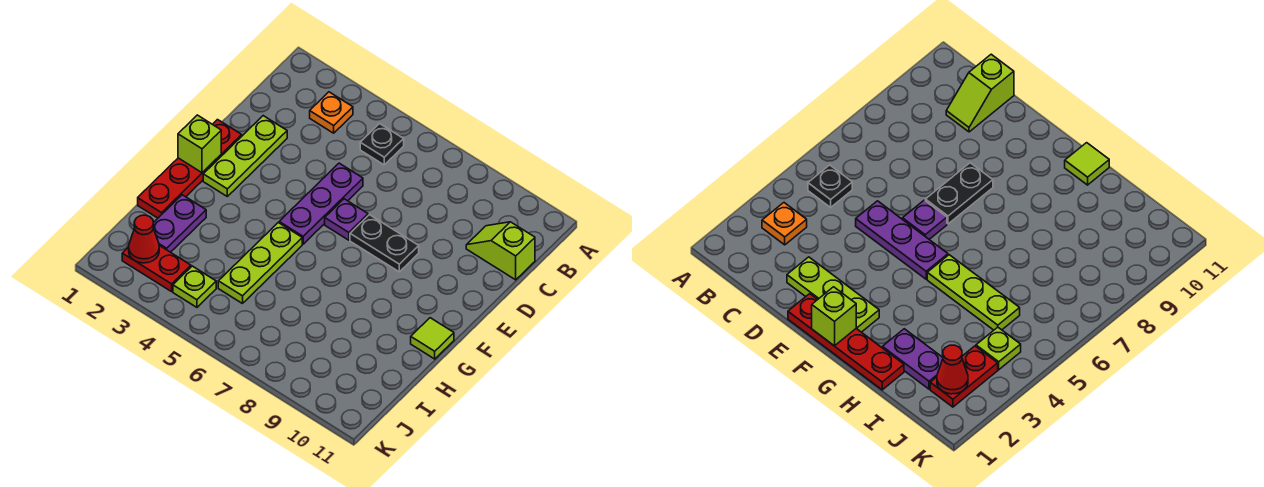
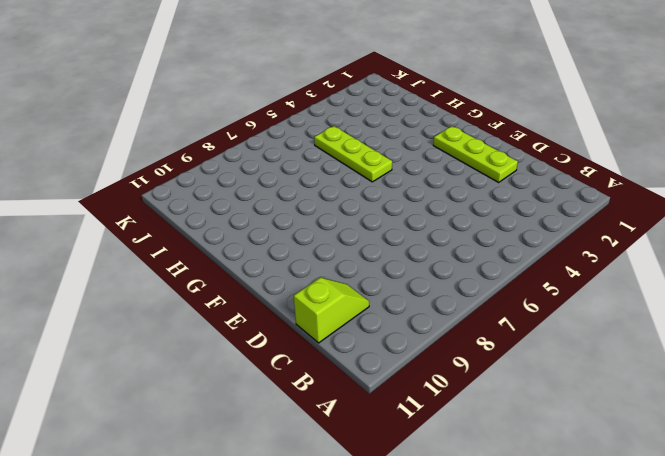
none -> orange plate B3 level 1
none -> black plate B5 level 1
none -> purple plate D5:F5 level 1

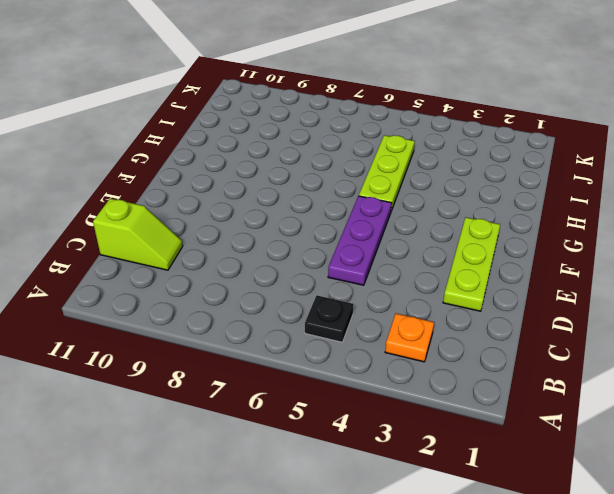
none -> red plate E1:H1 level 1
none -> purple plate E6 level 1
none -> black plate E7:E8 level 1

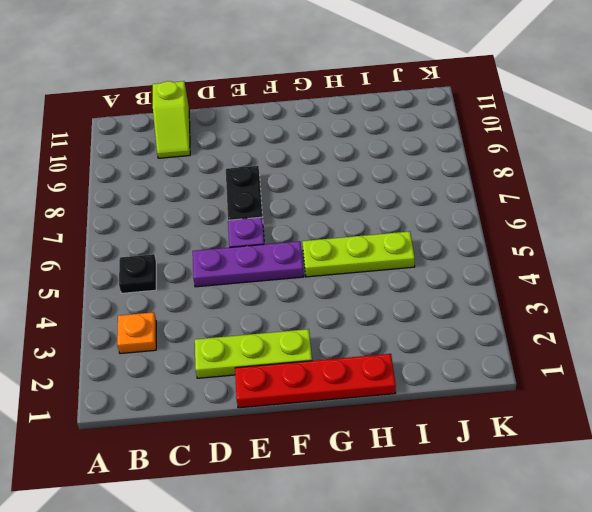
none -> lime tile G11 level 1
none -> purple plate H2:I2 level 1
none -> red plate J2:J3 level 1

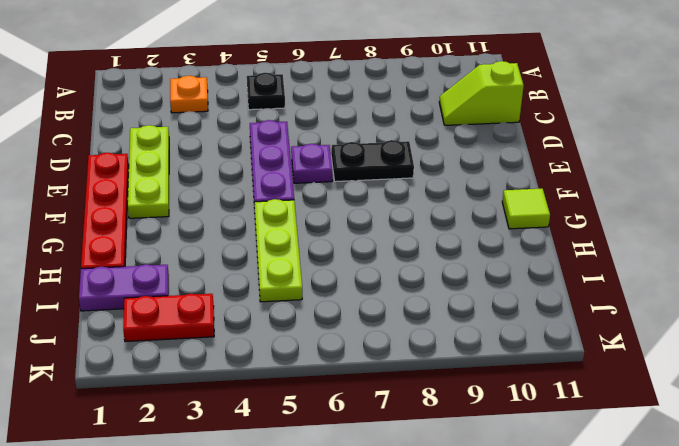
purple plate I1:I2 level 1 -> purple plate H2:I2 level 1
none -> lime plate J4 level 1
none -> lime brick F1 level 2
none -> red cone J2 level 2

